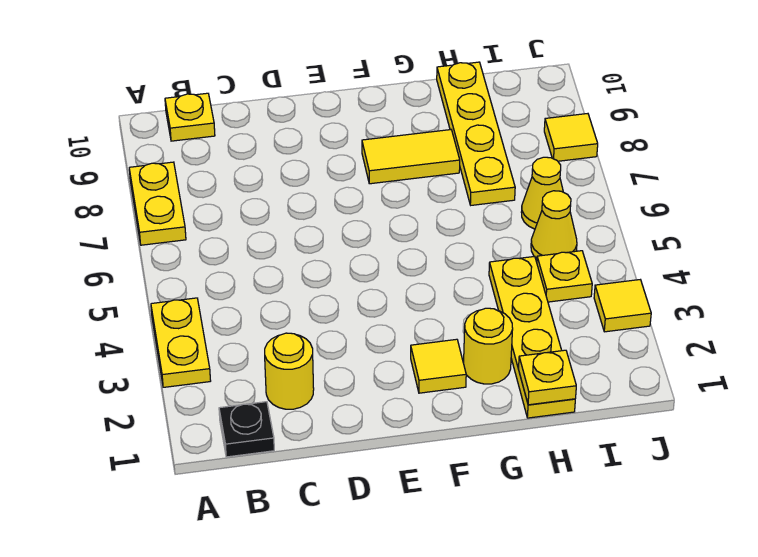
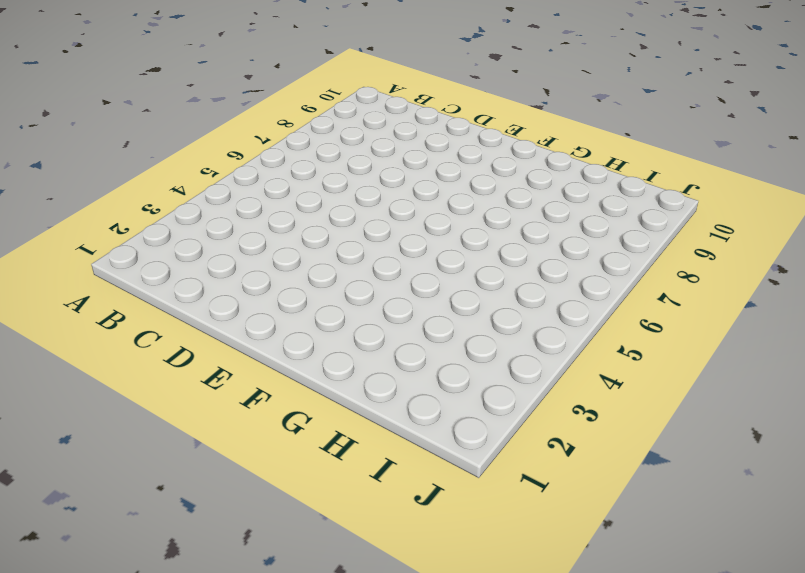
none -> yellow plate A3:A4 level 1
none -> yellow plate A7:A8 level 1
none -> black plate B1 level 1

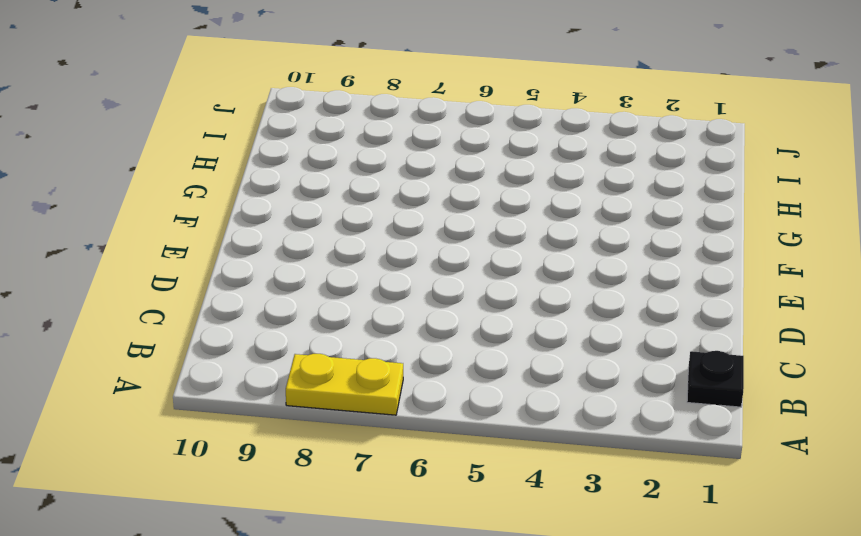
none -> yellow plate A3:A4 level 1
none -> yellow plate B10 level 1
none -> yellow round brick C2 level 1

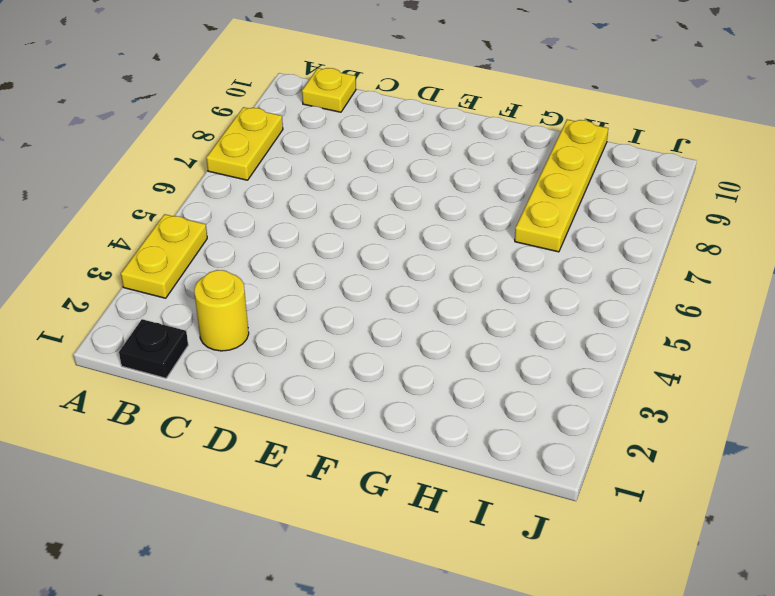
none -> yellow tile F2 level 1
none -> yellow tile F8:G8 level 1
none -> yellow round brick G2 level 1

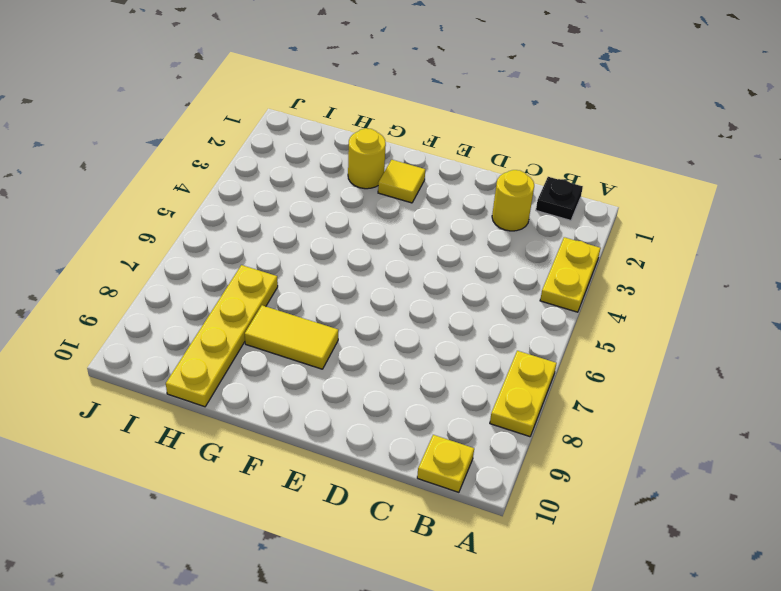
none -> yellow plate H1:H4 level 1
none -> yellow plate I4 level 1
none -> yellow cone I5 level 1

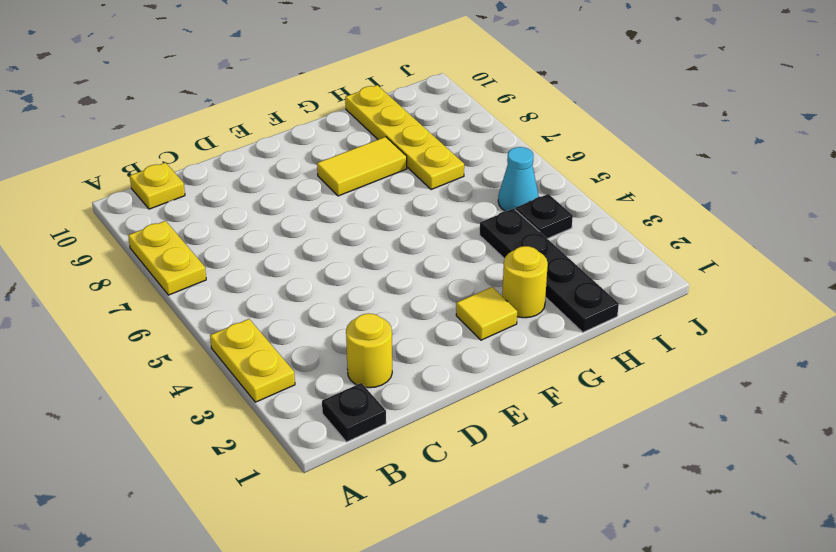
black plate H1:H4 level 1 -> yellow plate H1:H4 level 1
black plate I4 level 1 -> yellow plate I4 level 1
cyan cone I5 level 1 -> yellow cone I5 level 1
none -> yellow cone I6 level 1
none -> yellow tile J3 level 1
none -> yellow tile J8 level 1

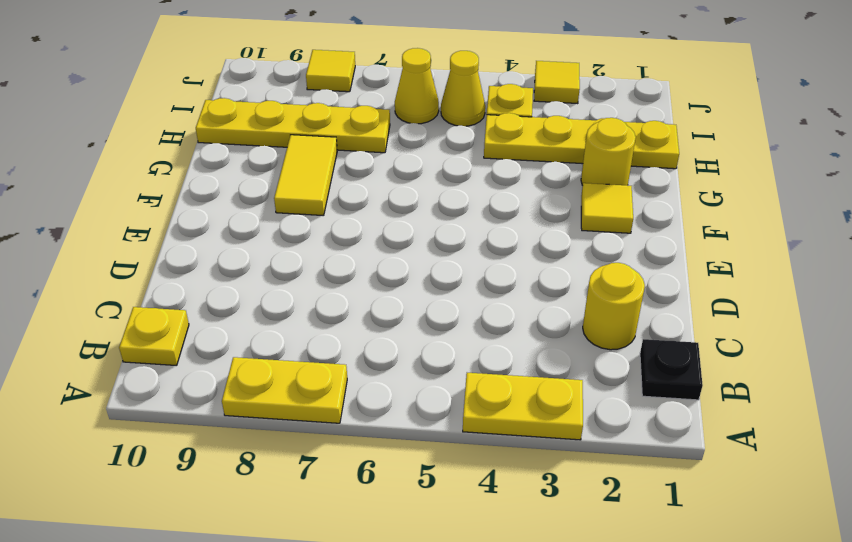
none -> yellow plate H1 level 2

